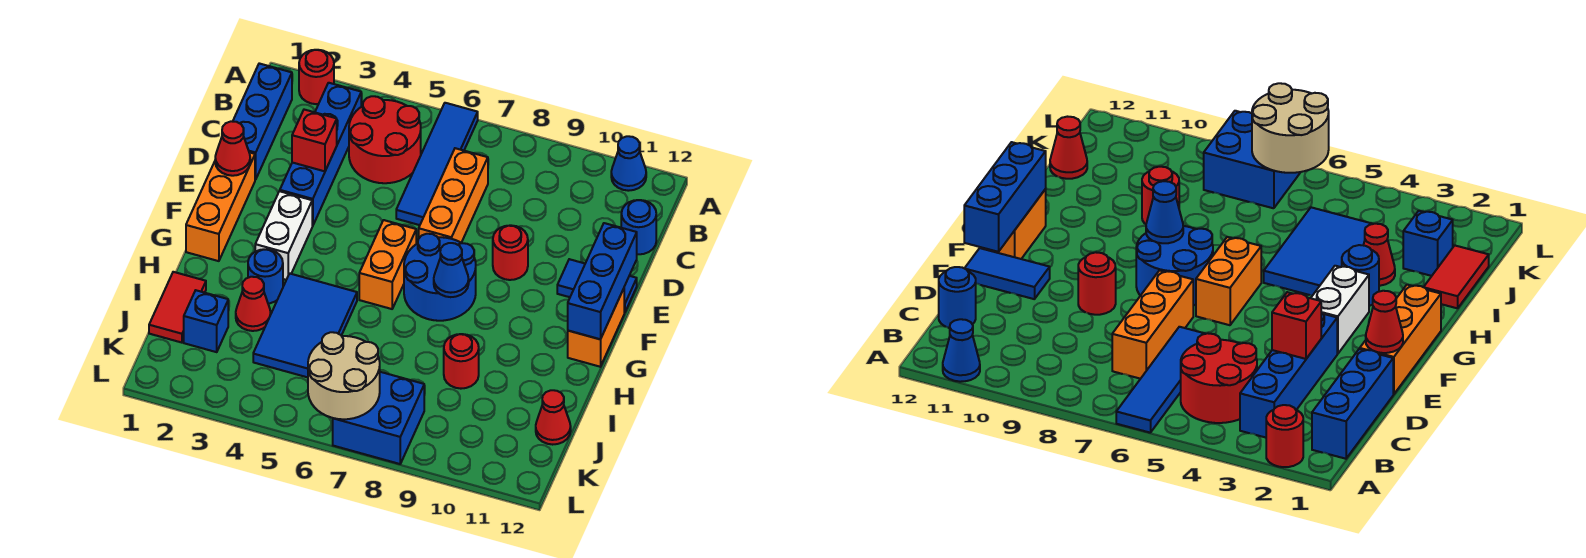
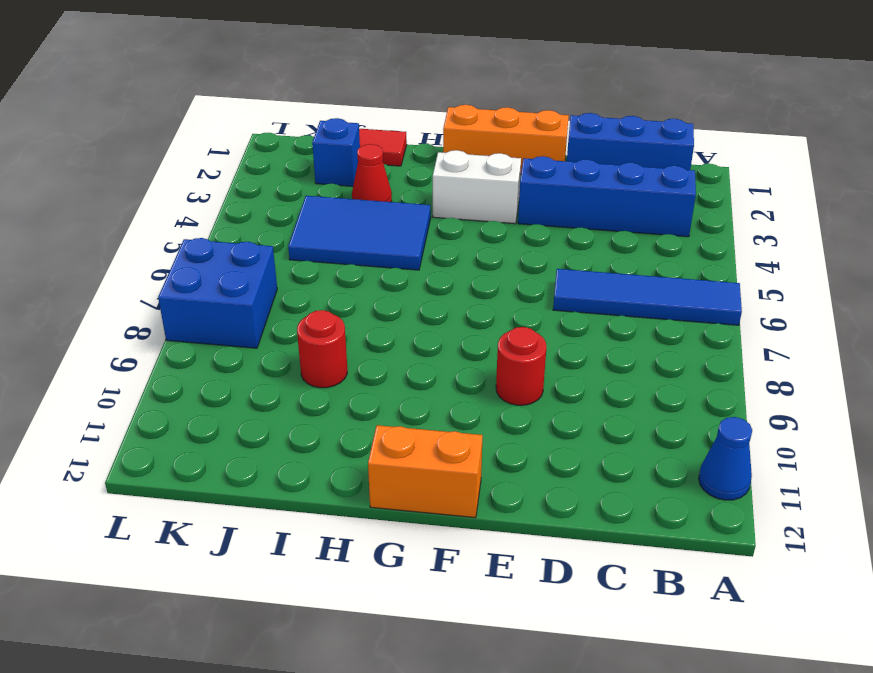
none -> red round brick A2 level 1
none -> red round brick B4:C5 level 1
none -> orange brick C7:E7 level 1

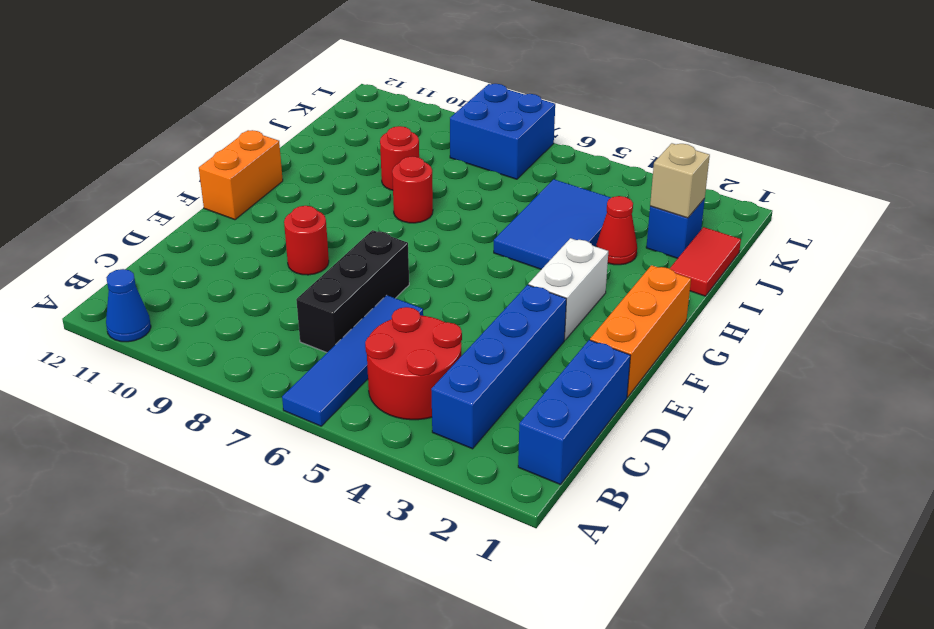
black brick C7:E7 level 1 -> orange brick C7:E7 level 1
red round brick H8 level 1 -> red round brick A2 level 1
tan brick J2 level 2 -> none
none -> blue round brick C12 level 1
none -> blue tile E11:E12 level 1
none -> orange brick F6:G6 level 1

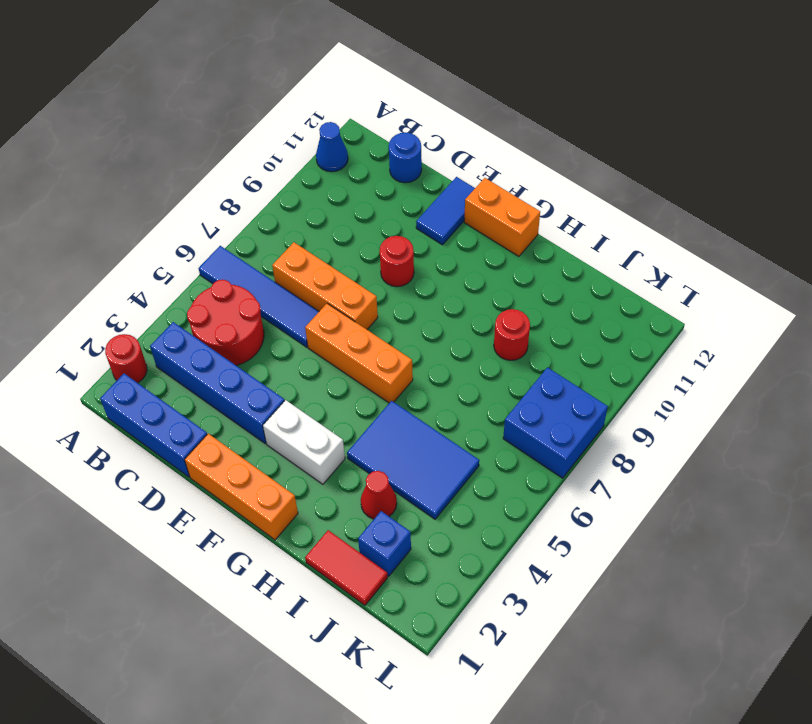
orange brick E6:G6 level 1 -> orange brick F6:G6 level 1
none -> blue round brick F7:G8 level 1
none -> blue round brick H3 level 1
none -> red cone J12 level 1

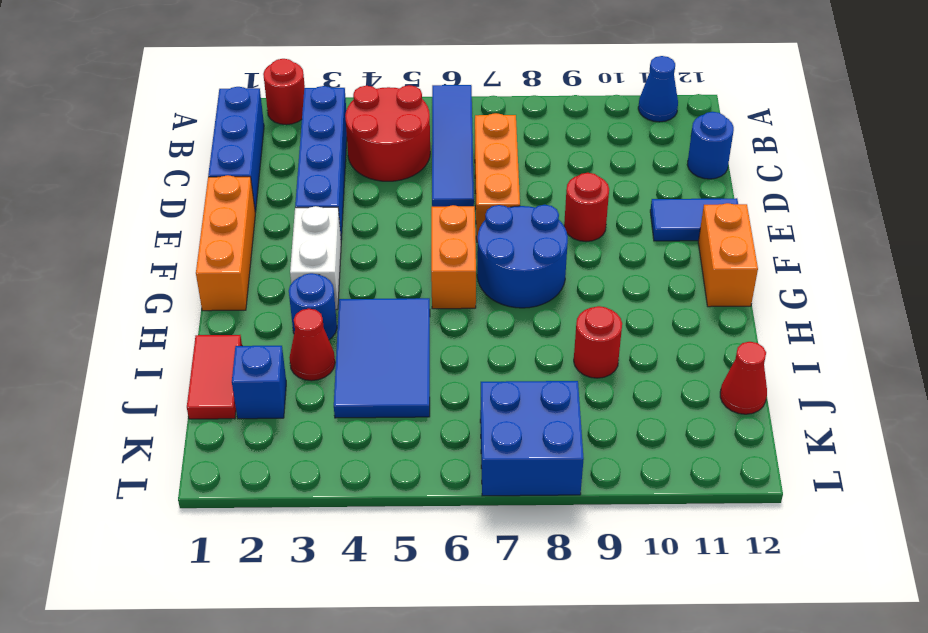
none -> red brick D3 level 2
none -> red cone E1 level 2
none -> blue brick E12:G12 level 2

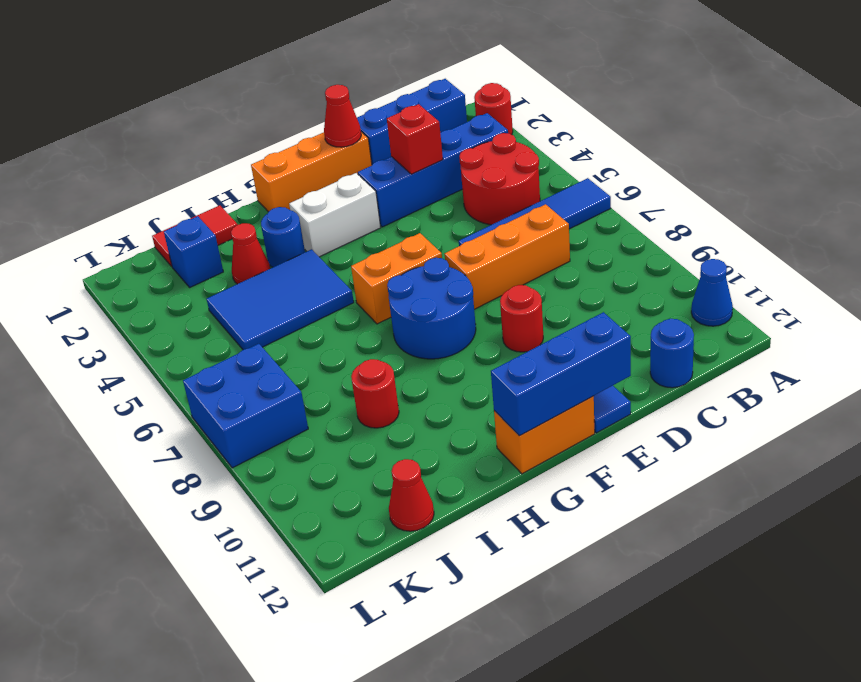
none -> blue cone G8 level 2
none -> tan round brick K6:L7 level 2

